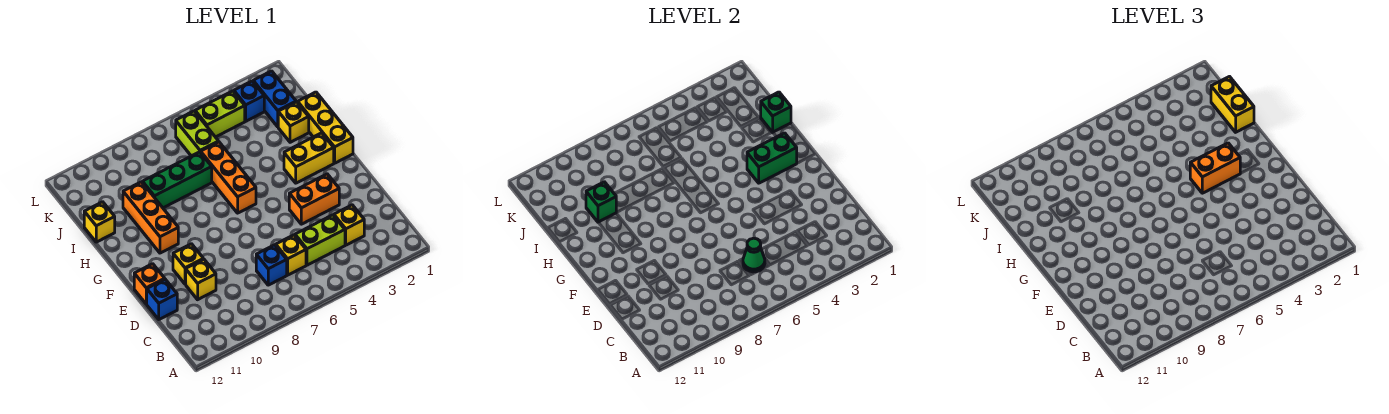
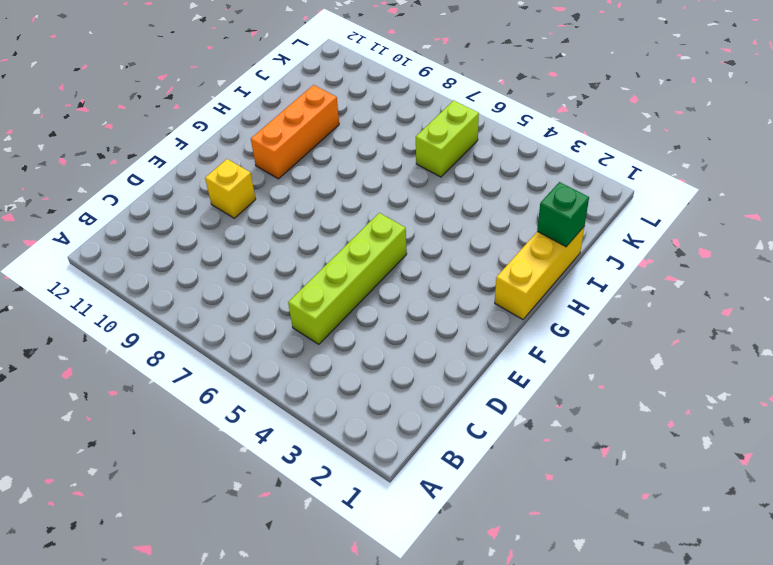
lime brick C5:F5 level 1 -> lime brick C4:C5 level 1
none -> yellow brick C3 level 1
none -> yellow brick C6 level 1
none -> blue brick C7 level 1

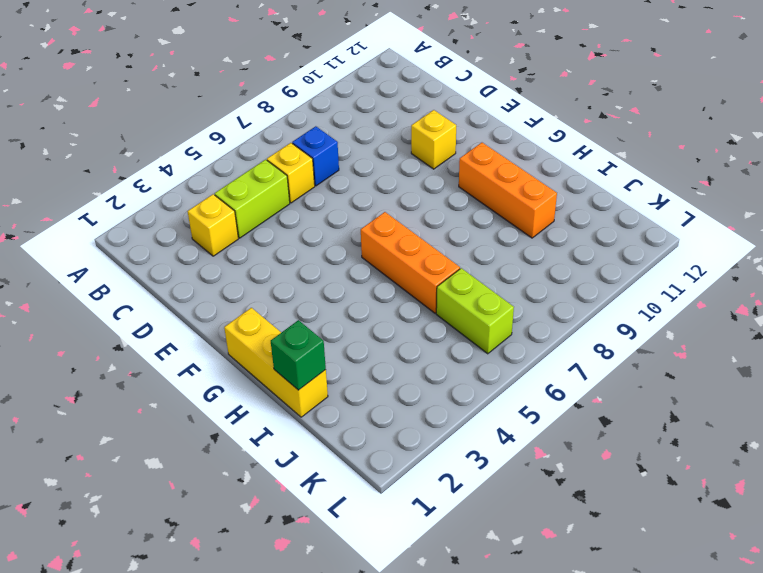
none -> yellow brick D10 level 1
none -> blue brick D12 level 1
none -> orange brick E3:E4 level 1

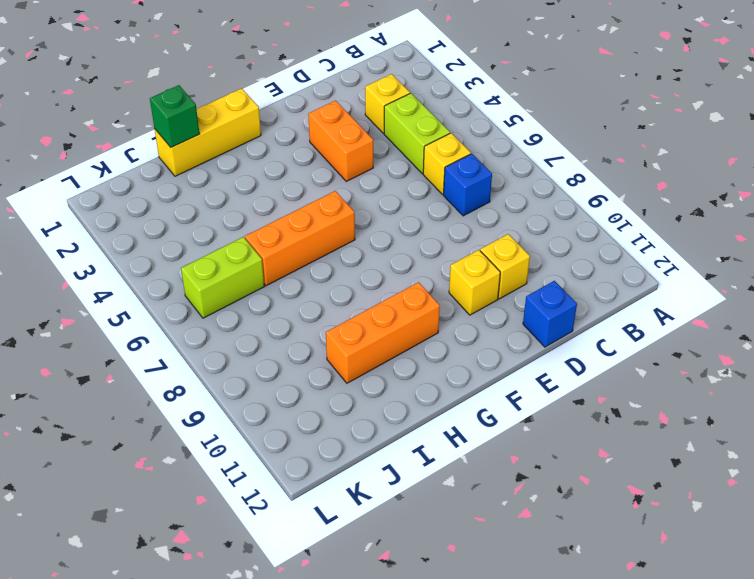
none -> orange brick E12 level 1
none -> yellow brick G2:G3 level 1
none -> yellow brick I2 level 1

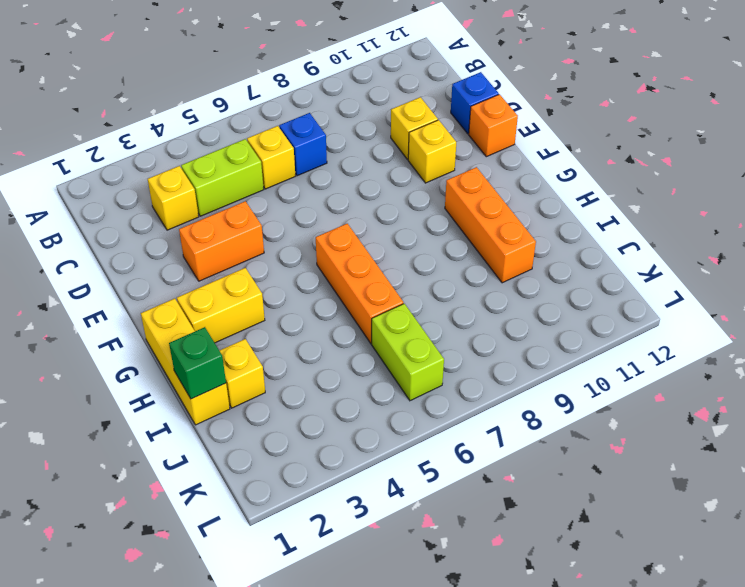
none -> green brick I7:I9 level 1
none -> yellow brick I12 level 1
none -> blue brick J2:K2 level 1

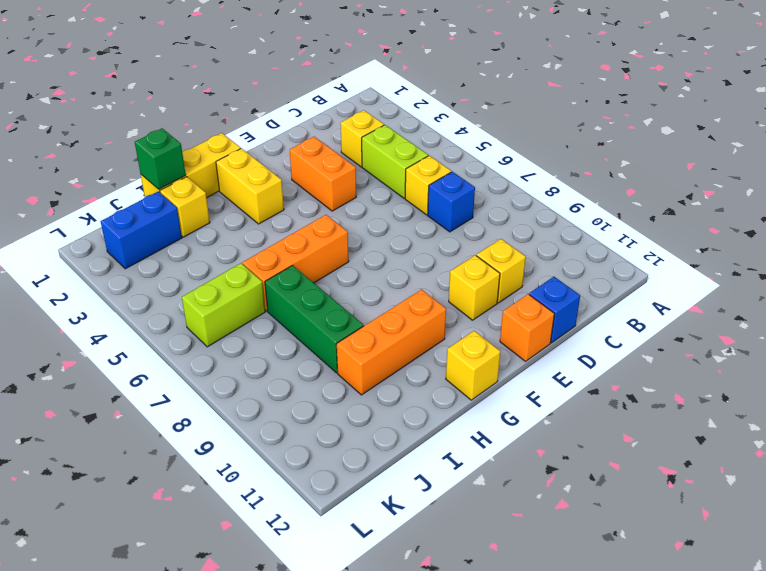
yellow brick G12 level 1 -> yellow brick I12 level 1
none -> blue brick K3 level 1
none -> lime brick K4:K5 level 1
none -> green cone C6 level 2

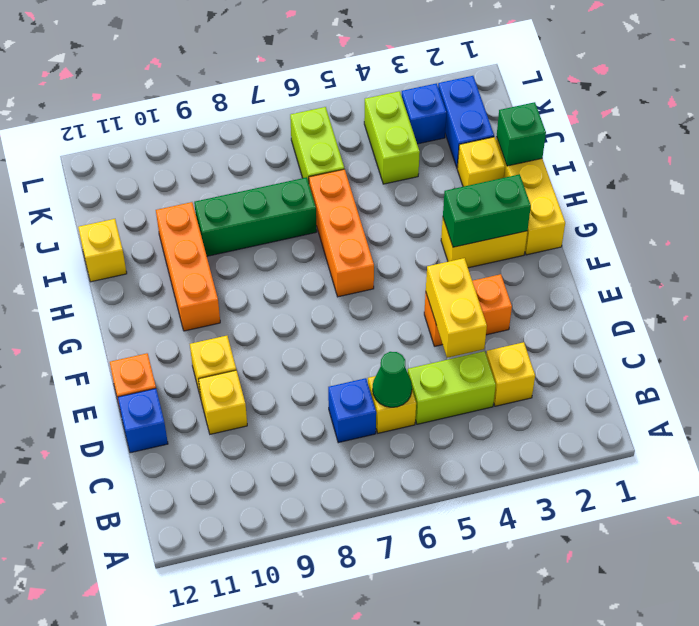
yellow brick D4:E4 level 2 -> yellow brick I1:J1 level 3
lime brick J4:K4 level 1 -> lime brick K4:K5 level 1
none -> green brick I10 level 2
none -> orange brick G3:G4 level 3

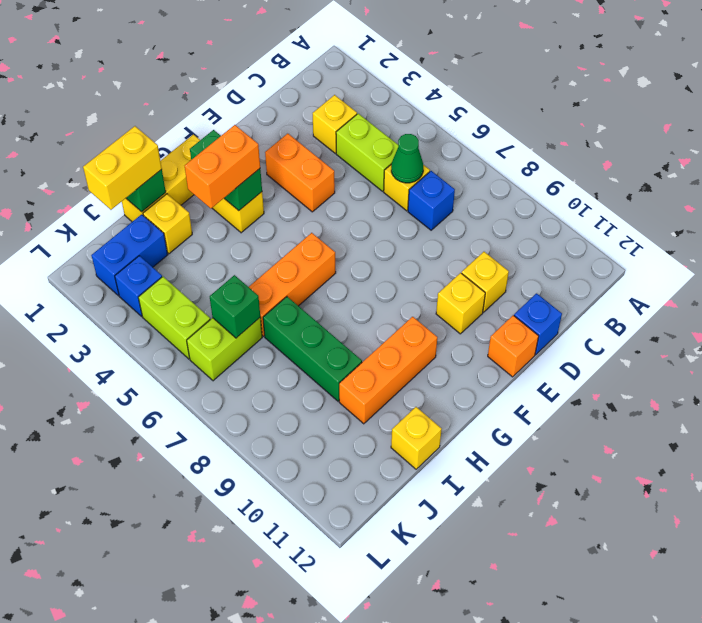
orange brick G3:H3 level 3 -> orange brick G3:G4 level 3
green brick J6 level 2 -> green brick I10 level 2

